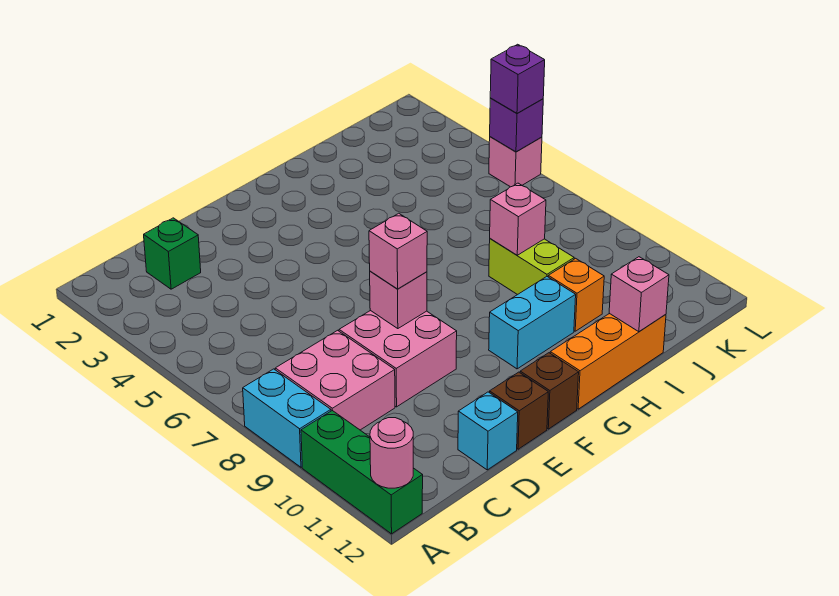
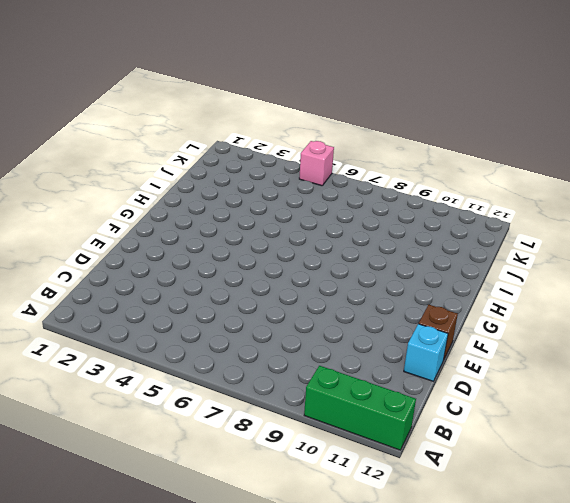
none -> cyan brick A8:A9 level 1
none -> pink brick B8:C9 level 1
none -> green brick C2 level 1

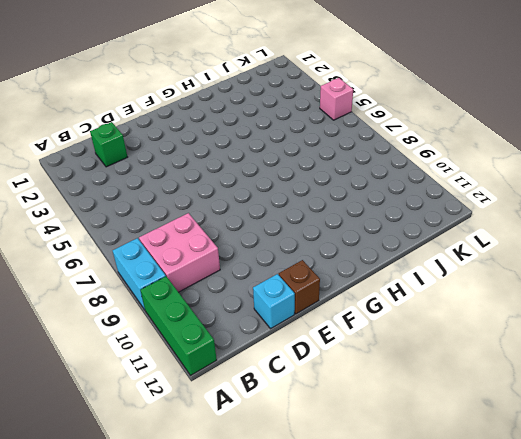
none -> pink brick D8:E9 level 1
none -> brown brick F12 level 1
none -> cyan brick G10:H10 level 1

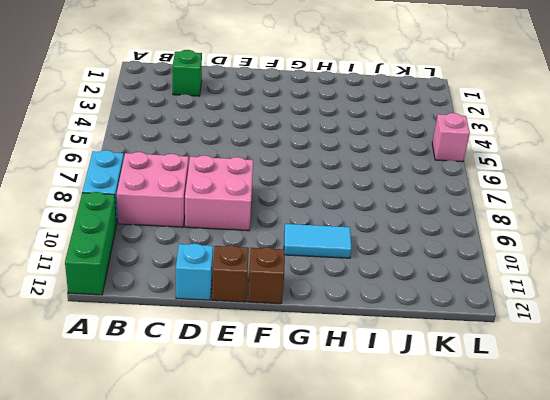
cyan tile G10:H10 level 1 -> cyan brick G10:H10 level 1
none -> orange brick G12:I12 level 1
none -> lime brick I8:I9 level 1
none -> orange brick I10 level 1

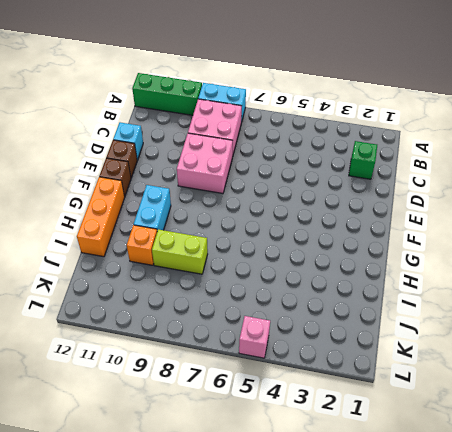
none -> pink round brick A12 level 2
none -> pink brick E8 level 2
none -> pink brick I8 level 2

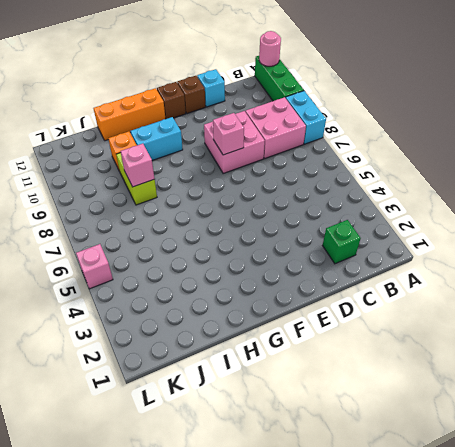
none -> pink brick I12 level 2
none -> purple brick L5 level 2
none -> pink brick E8 level 3

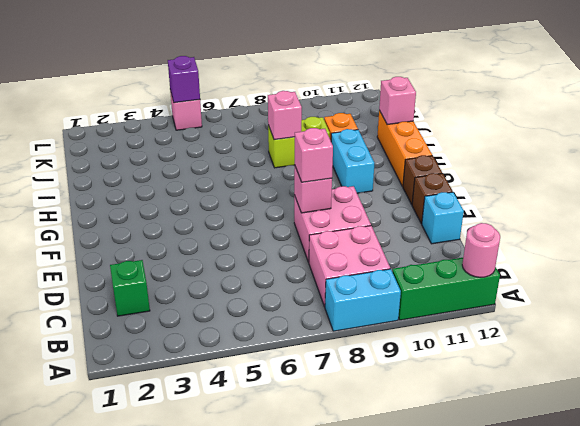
none -> purple brick L5 level 3

